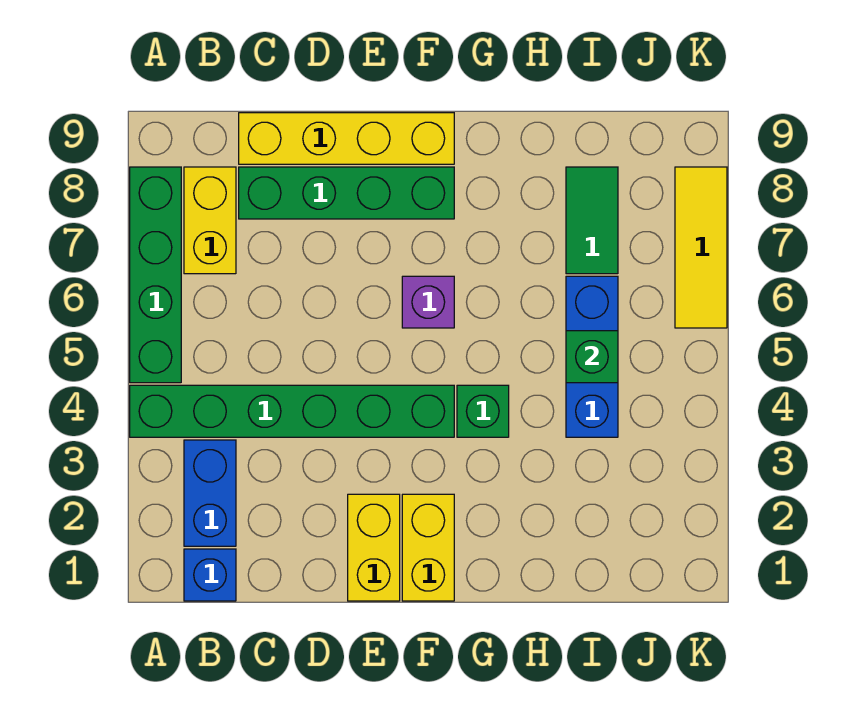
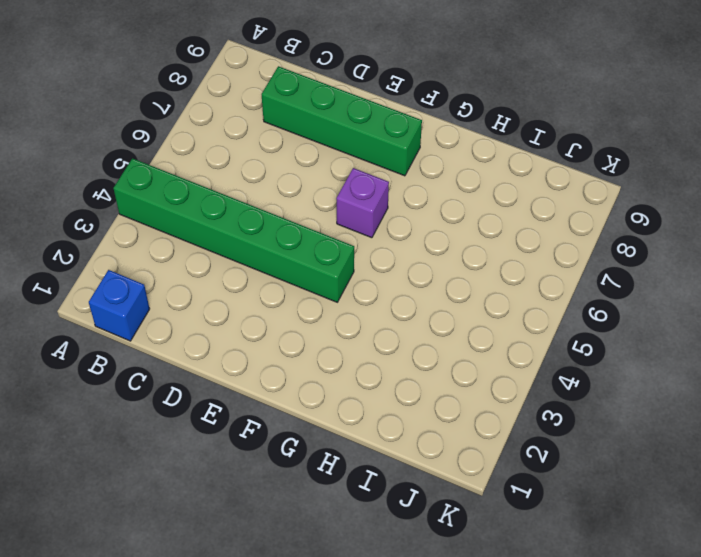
none -> green brick A5:A8 level 1
none -> blue brick B2:B3 level 1
none -> yellow brick B7:B8 level 1

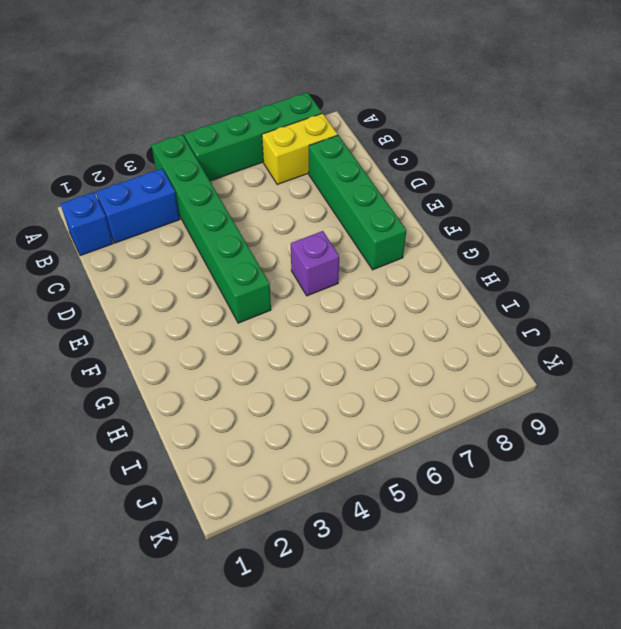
none -> yellow brick C9:F9 level 1
none -> yellow brick E1:E2 level 1
none -> yellow brick F1:F2 level 1

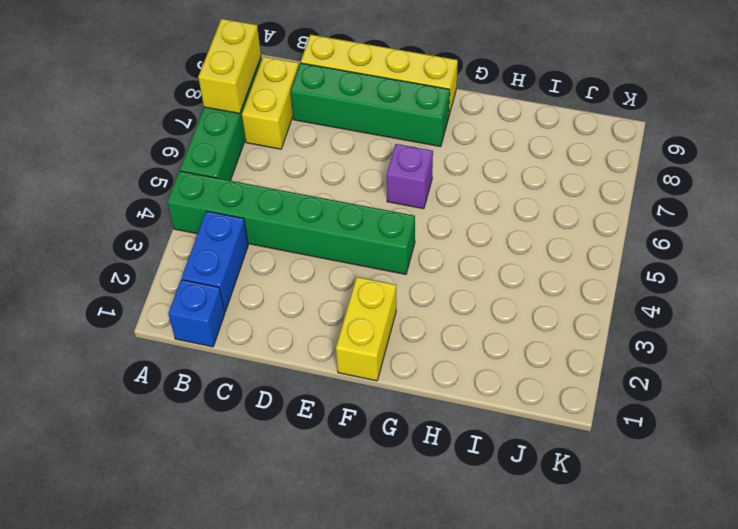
yellow brick A7:A8 level 2 -> yellow brick E1:E2 level 1
none -> green brick G4 level 1
none -> blue brick I4:I6 level 1
none -> green tile I7:I8 level 1

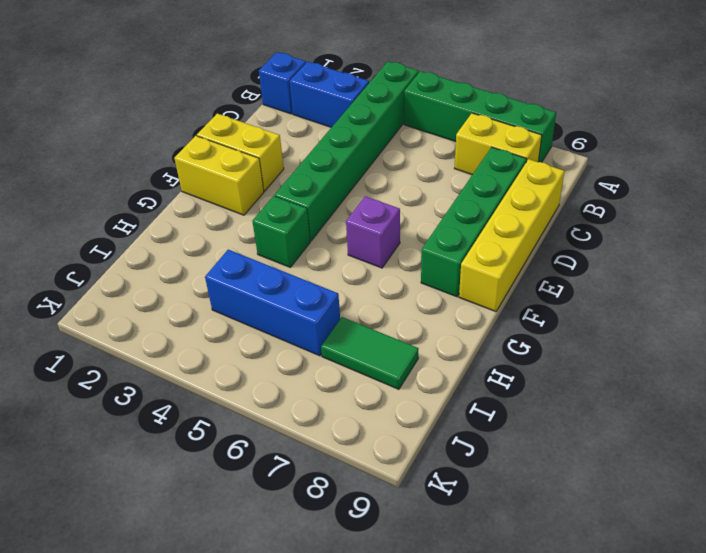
none -> yellow tile K6:K8 level 1
none -> green brick I5 level 2

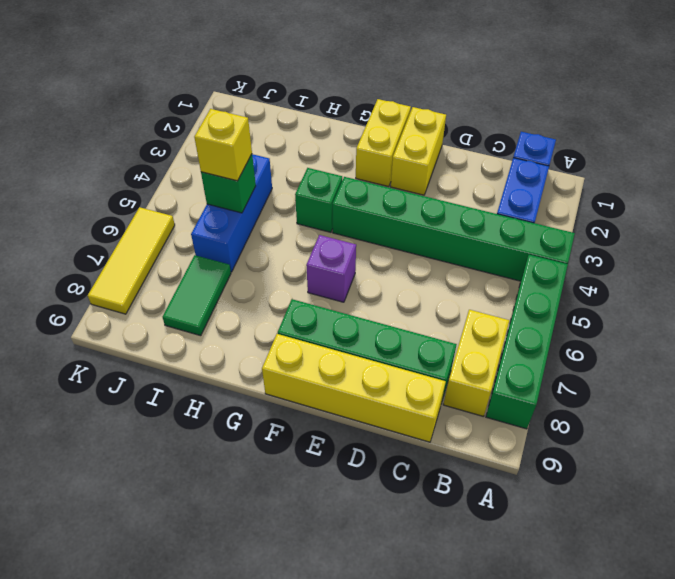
yellow brick I5 level 3 -> none

